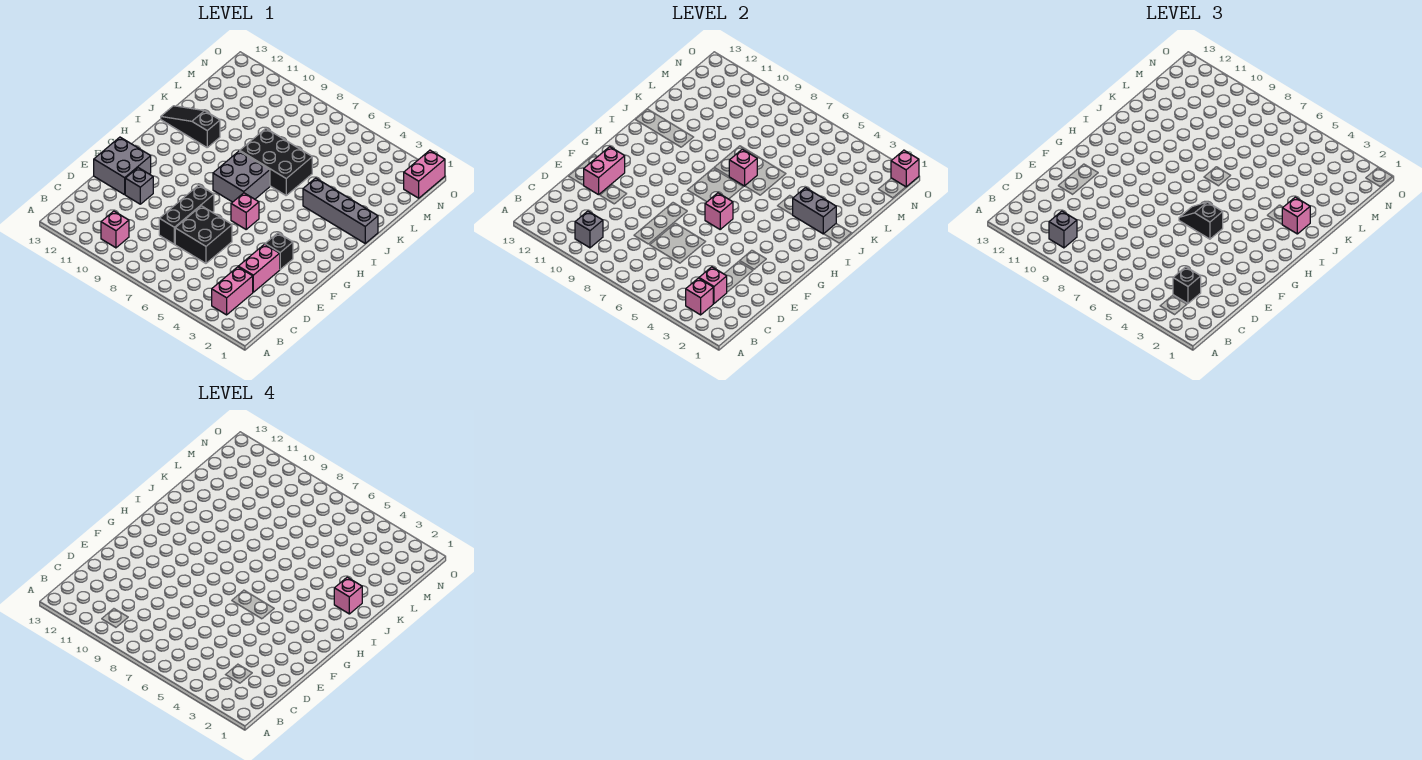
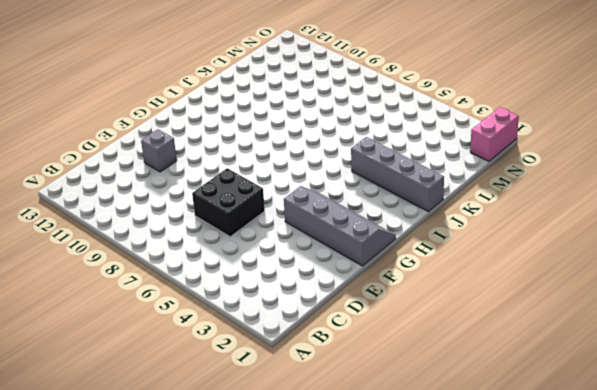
grey slope F1:G4 level 1 top F -> black brick F3 level 1
none -> pink brick B3:C3 level 1
none -> pink brick B10 level 1
none -> pink brick D3:E3 level 1

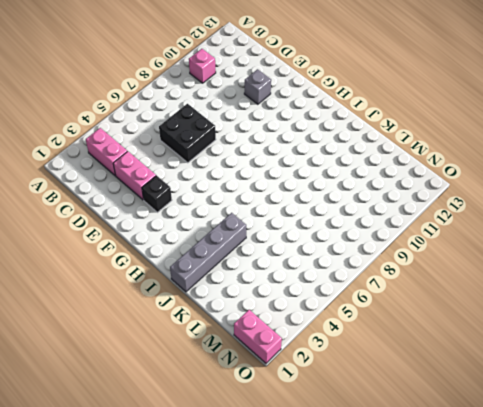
none -> black brick D8:F8 level 1
none -> grey brick E12:F13 level 1
none -> pink brick G6 level 1

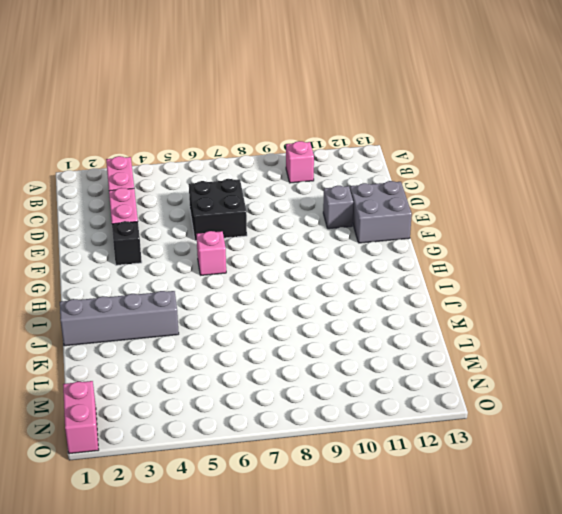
none -> black brick D8:F8 level 1
none -> grey brick H7:I8 level 1
none -> black brick J6:K8 level 1

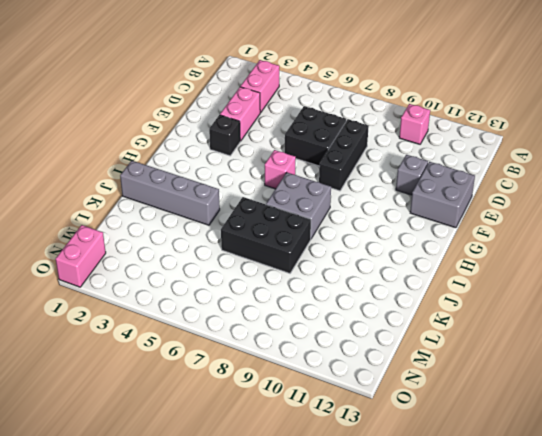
none -> black slope J11:J13 level 1 top 11
none -> pink brick B3 level 2
none -> grey brick B10 level 2

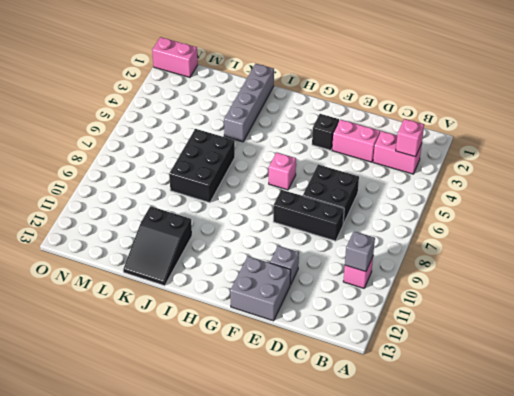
black slope J11:K13 level 1 top 11 -> black slope J11:J13 level 1 top 11
none -> grey brick H7:I8 level 1
none -> pink brick C3 level 2
none -> pink brick E12:F12 level 2

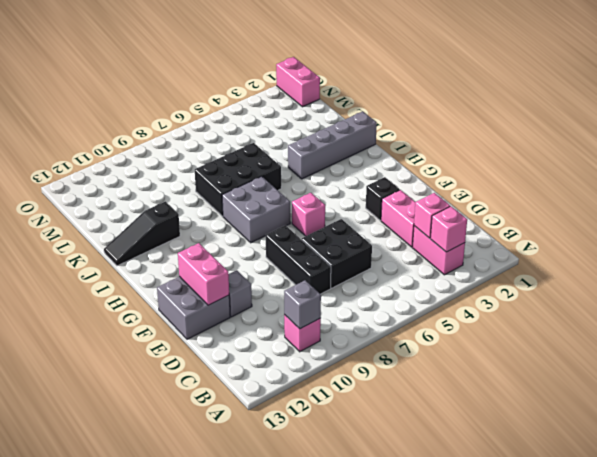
none -> pink brick G6 level 2
none -> grey brick J2:J3 level 2
none -> pink brick J7 level 2

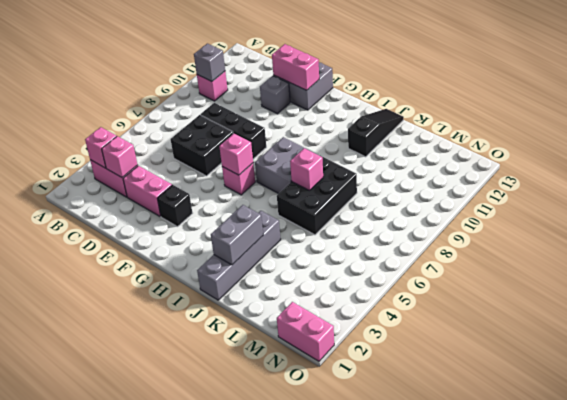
none -> pink brick O1 level 2
none -> grey brick B10 level 3
none -> black brick C3 level 3

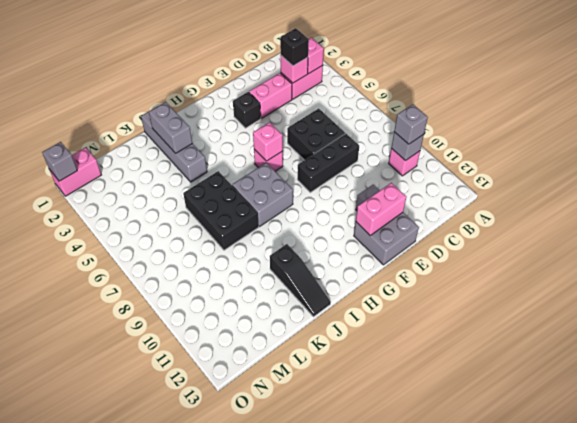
grey brick O1 level 2 -> pink brick O1 level 2
none -> pink brick J7 level 2
none -> black slope G5:G6 level 3 top 5
none -> pink brick J2 level 3

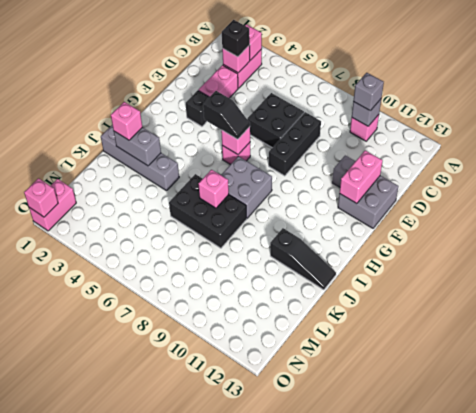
none -> pink brick J2 level 4

